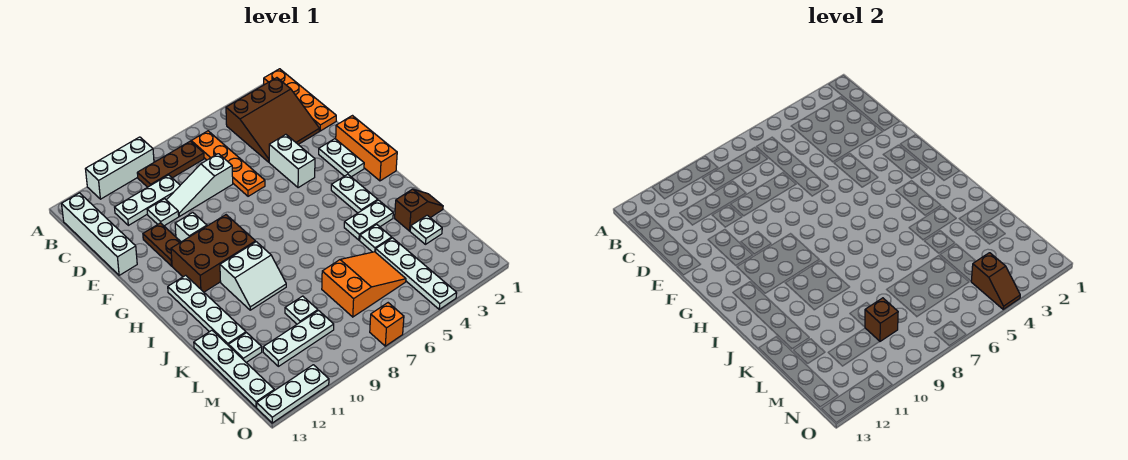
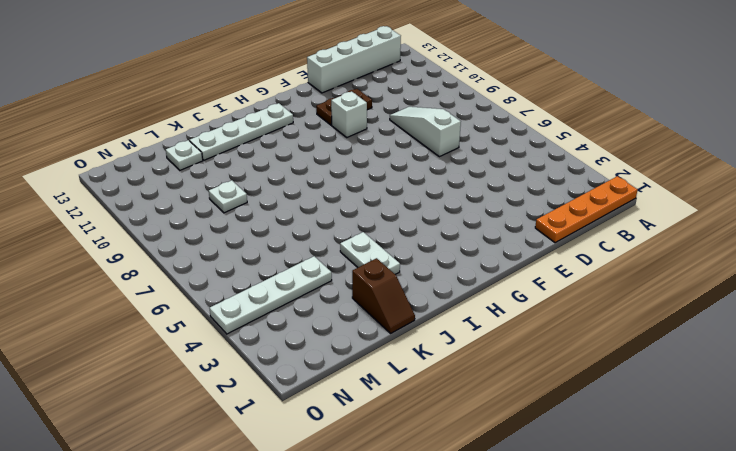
none -> white brick A9:A11 level 1
none -> brown slope B2:D4 level 1 top B
none -> orange plate B6:E6 level 1
none -> brown plate B7:B9 level 1

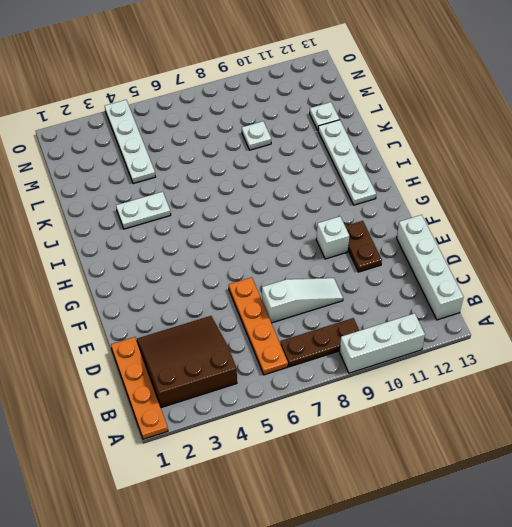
none -> white plate C9:C11 level 1
none -> white plate D10 level 1
none -> white brick E4:F4 level 1
none -> orange brick F1:H1 level 1

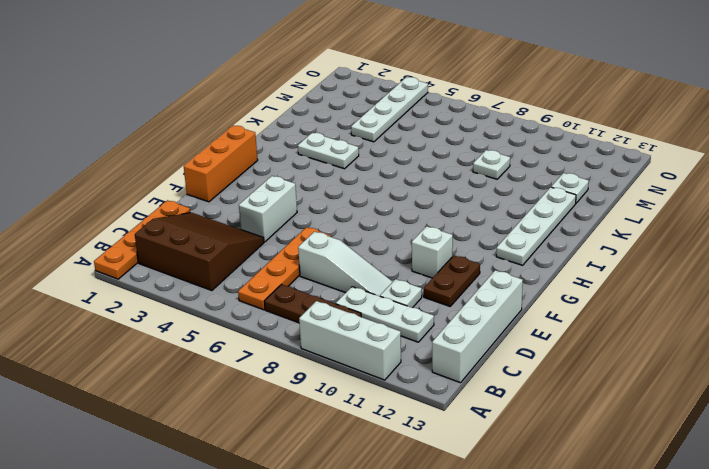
none -> white plate F2:G2 level 1
none -> brown brick G9:H11 level 1
none -> white plate H3:I3 level 1
none -> white slope I9:J10 level 1 top I

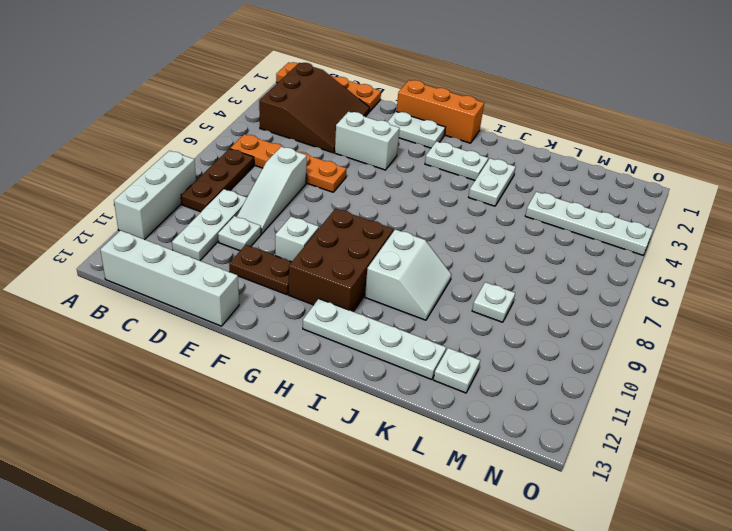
none -> brown slope K1:K2 level 1 top 2
none -> white plate K4 level 1
none -> white plate K13:N13 level 1
none -> white plate L2 level 1

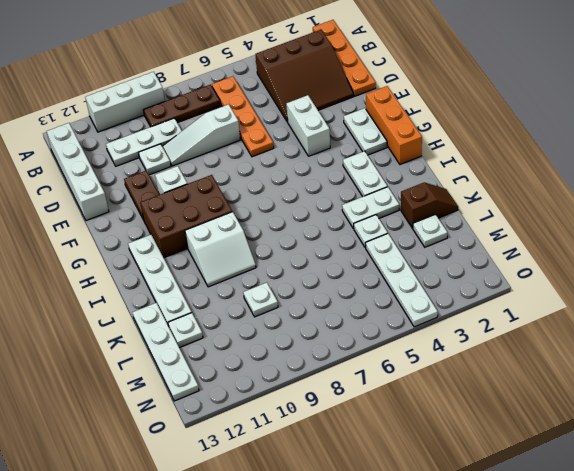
none -> orange slope L5:M7 level 1 top 7
none -> white plate M9:M11 level 1
none -> orange brick O7 level 1
none -> white plate O11:O13 level 1

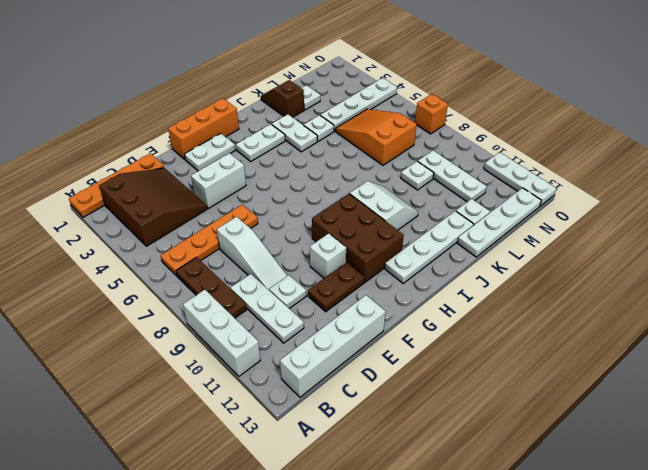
none -> brown brick M9 level 2
none -> brown slope N4:O4 level 2 top N

